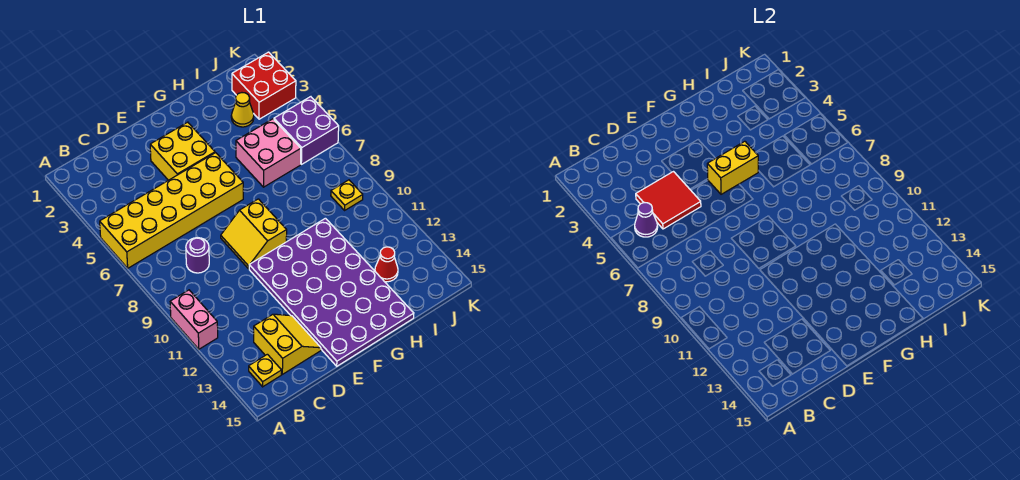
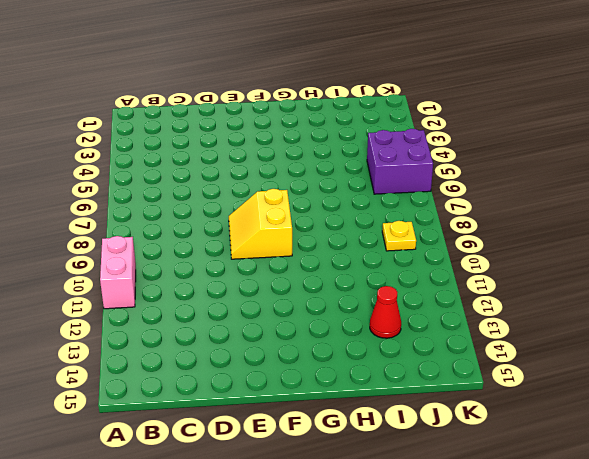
none -> yellow brick A5:F6 level 1
none -> yellow plate B14 level 1
none -> purple round brick C8 level 1

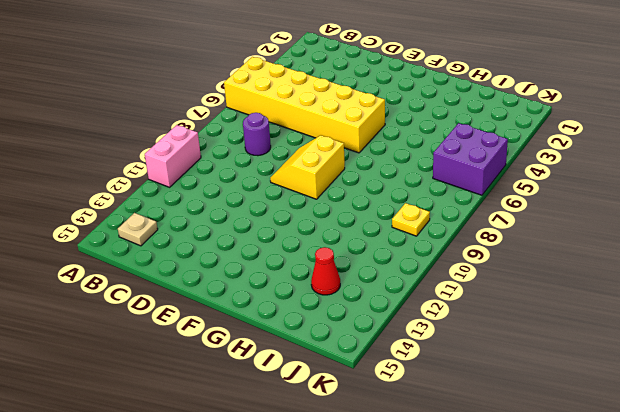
tan plate B14 level 1 -> yellow plate B14 level 1
none -> yellow slope C13:D14 level 1 top C
none -> yellow brick E3:F4 level 1
none -> purple plate E10:H15 level 1

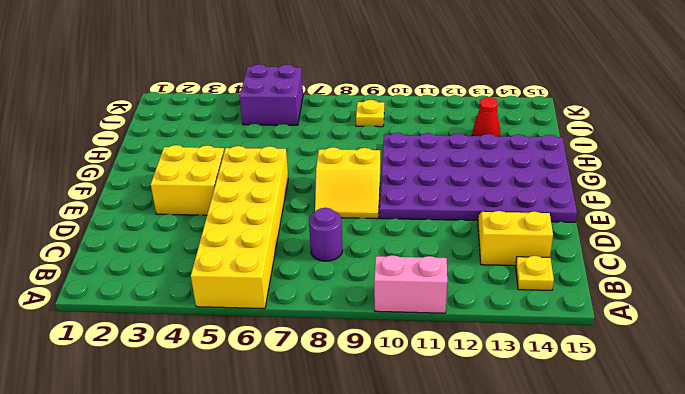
none -> pink brick H5:I6 level 1
none -> yellow cone I3 level 1
none -> red brick J2:K3 level 1

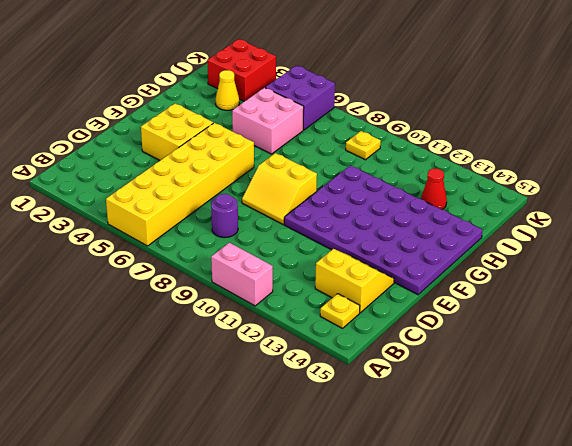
none -> purple cone B5 level 2
none -> red tile C4:D5 level 2
none -> yellow brick F5:G5 level 2

